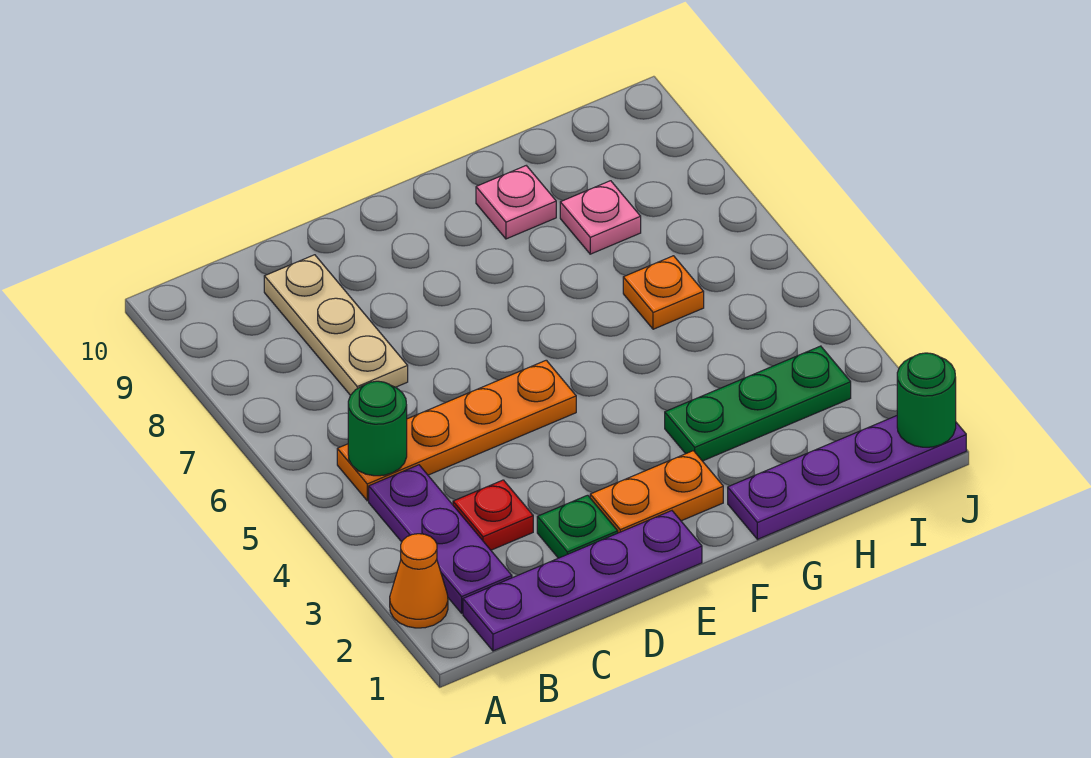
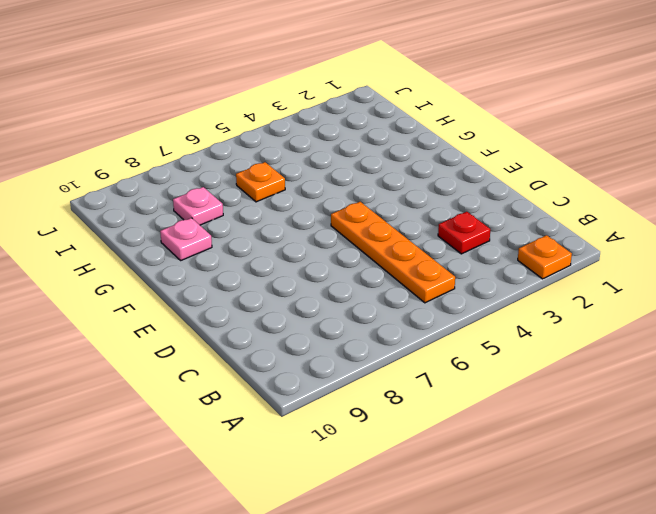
orange plate A2 level 1 -> orange cone A2 level 1
none -> purple plate B1:E1 level 1
none -> purple plate B2:B4 level 1
none -> tan plate C7:C9 level 1

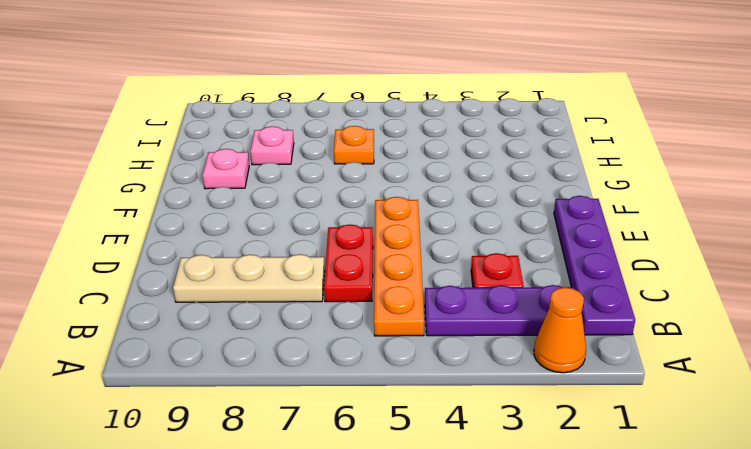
red plate C6:D6 level 1 -> none
none -> green plate D2 level 1
none -> orange plate E2:F2 level 1
none -> purple plate G1:J1 level 1

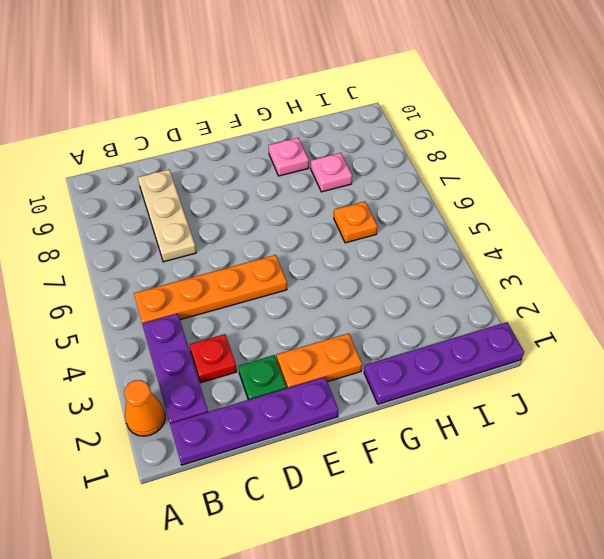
none -> green plate G3:I3 level 1
none -> green round brick B5 level 2
none -> green round brick J1 level 2

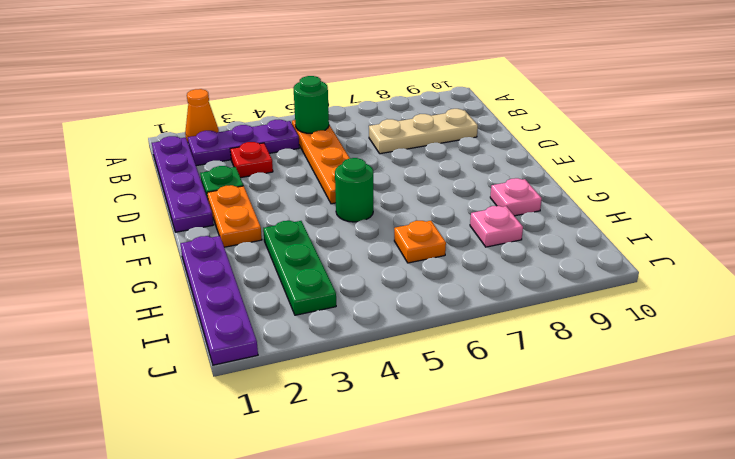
green round brick F5 level 1 -> green round brick J1 level 2

